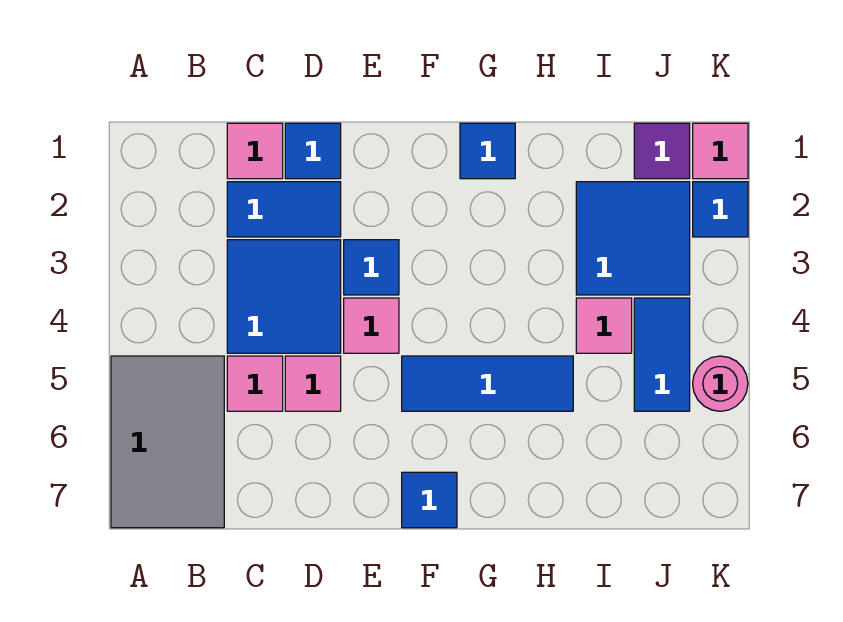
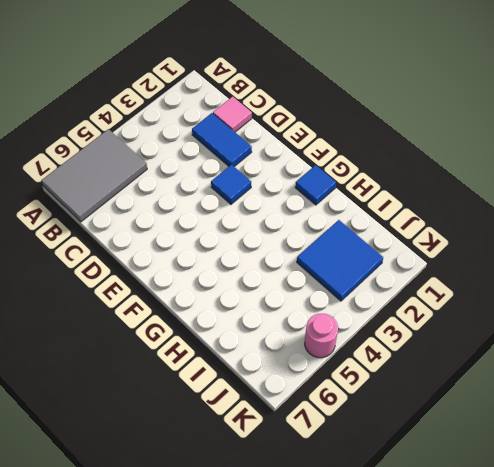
none -> blue tile C3:D4 level 1
none -> pink tile C5 level 1
none -> blue tile D1 level 1

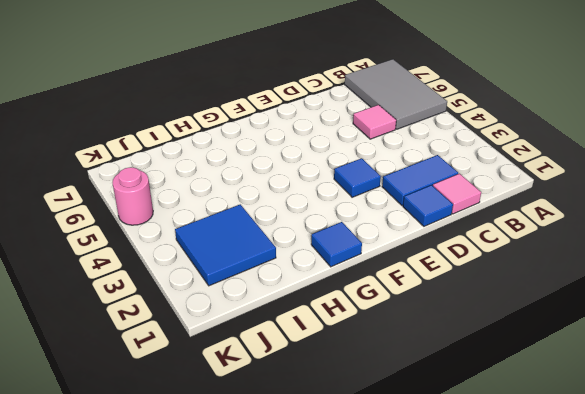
none -> blue tile C3:D4 level 1
none -> pink tile D5 level 1
none -> pink tile E4 level 1

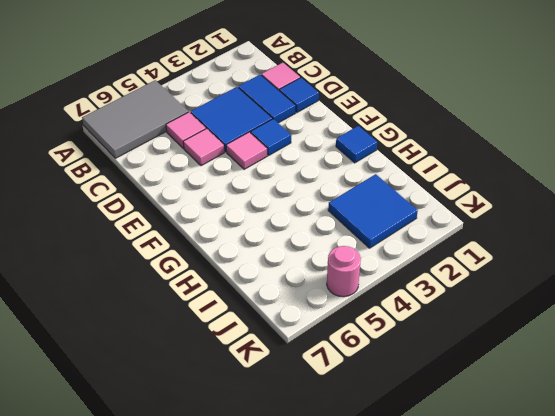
none -> blue tile F5:H5 level 1
none -> blue tile F7 level 1
none -> pink tile I4 level 1

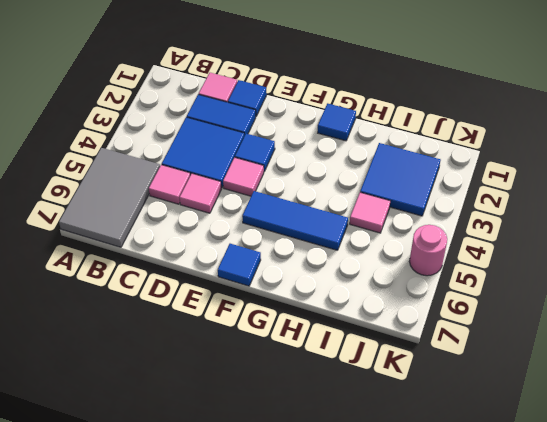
none -> purple tile J1 level 1
none -> blue tile J4:J5 level 1
none -> pink tile K1 level 1

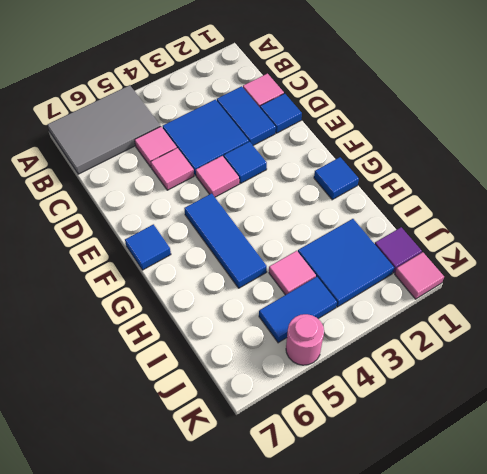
none -> blue tile K2 level 1

